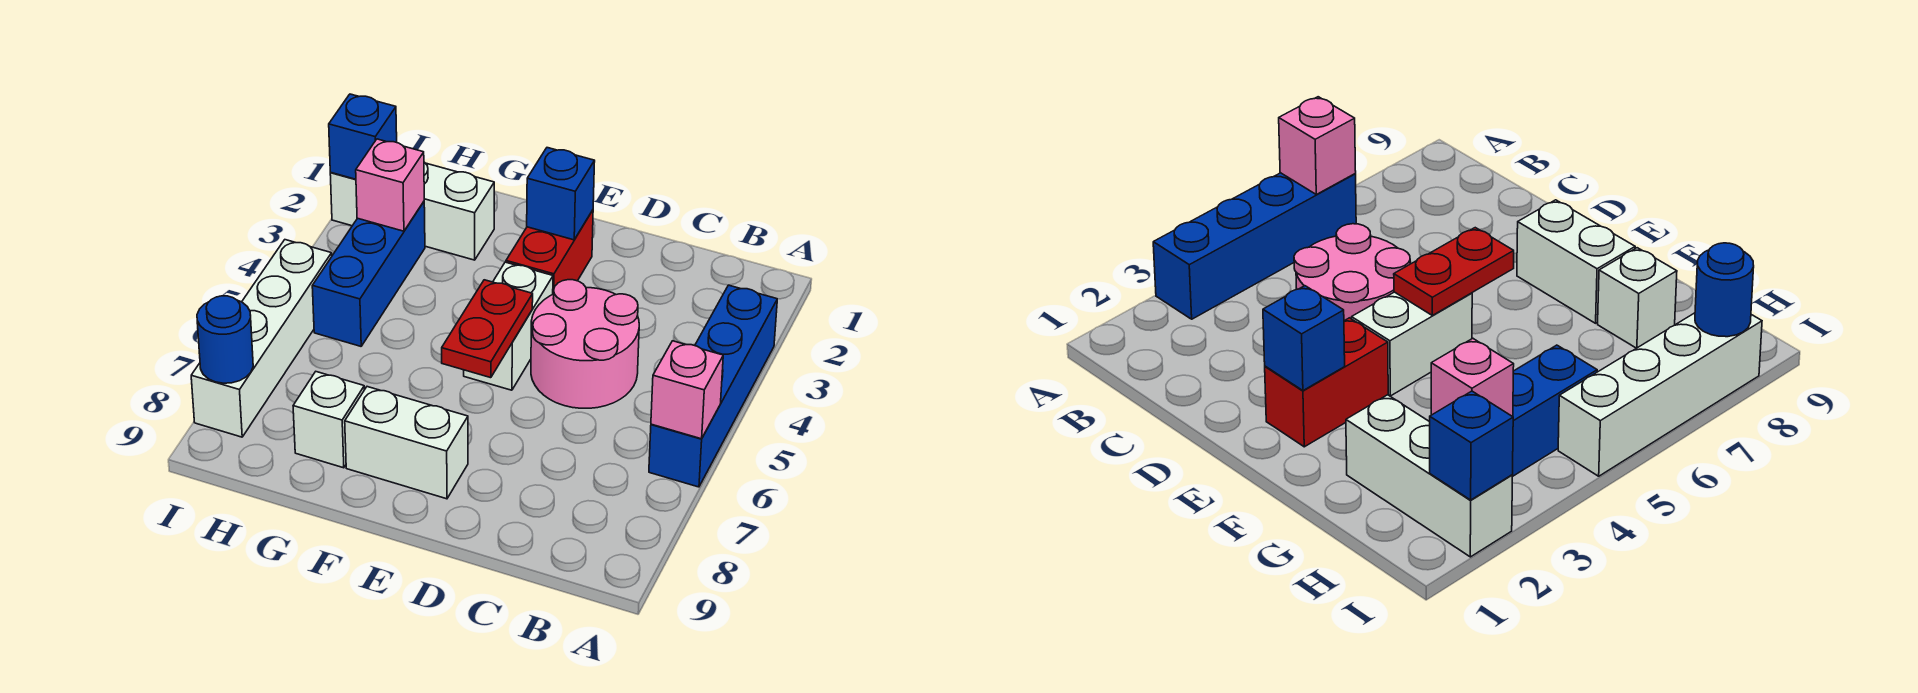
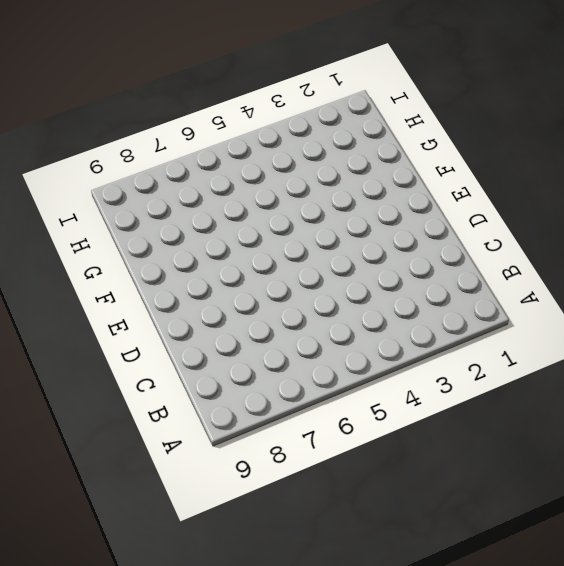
none -> blue brick A3:A6 level 1
none -> pink round brick C4:D5 level 1
none -> red brick E2:E3 level 1

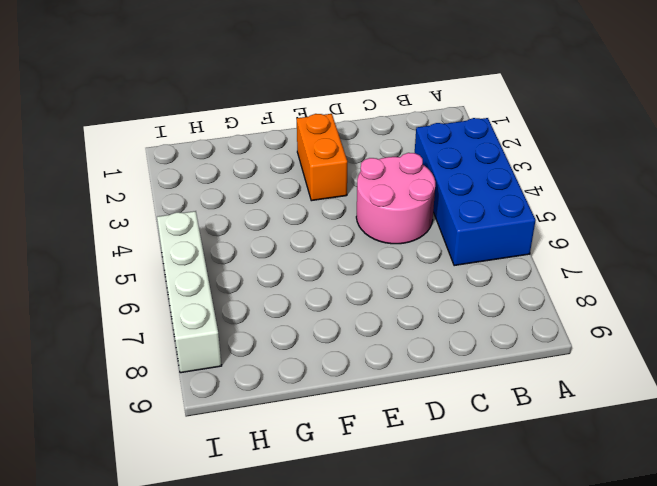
blue brick A3:B6 level 1 -> blue brick A3:A6 level 1
orange brick E2:E3 level 1 -> red brick E2:E3 level 1
none -> white brick E4:E5 level 1
none -> white brick E8:F8 level 1
none -> white brick G2:I2 level 1

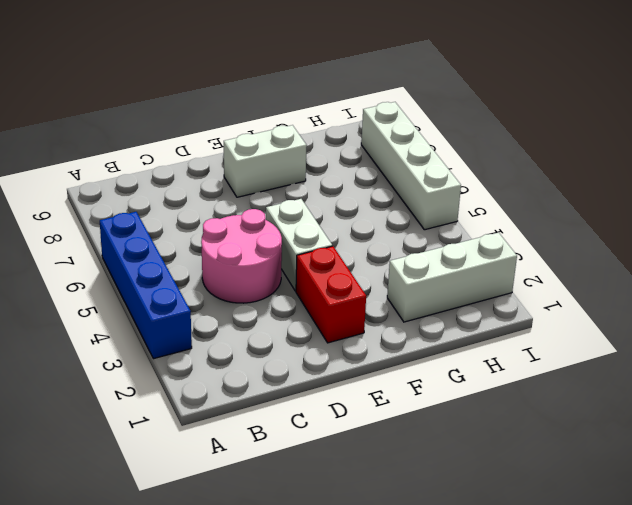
none -> white brick G8 level 1
none -> blue brick H3:H5 level 1
none -> pink brick A6 level 2

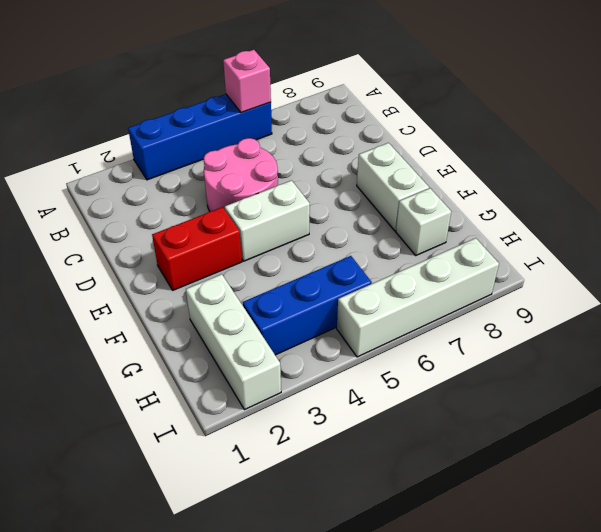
none -> blue brick E2 level 2
none -> red plate E5:E6 level 2
none -> pink brick H3 level 2

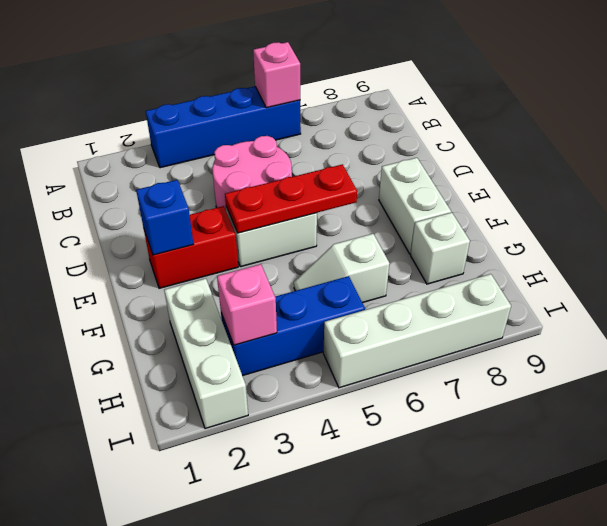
red plate E4:E6 level 2 -> red plate E5:E6 level 2
white slope G5:G6 level 1 top 6 -> none
none -> blue brick I2 level 2
none -> blue round brick I8 level 2

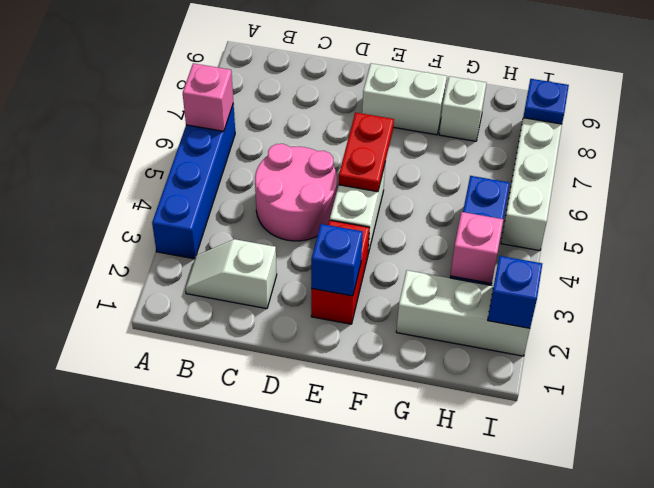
white slope B2:C2 level 1 top C -> none
blue plate I8 level 2 -> blue round brick I8 level 2

